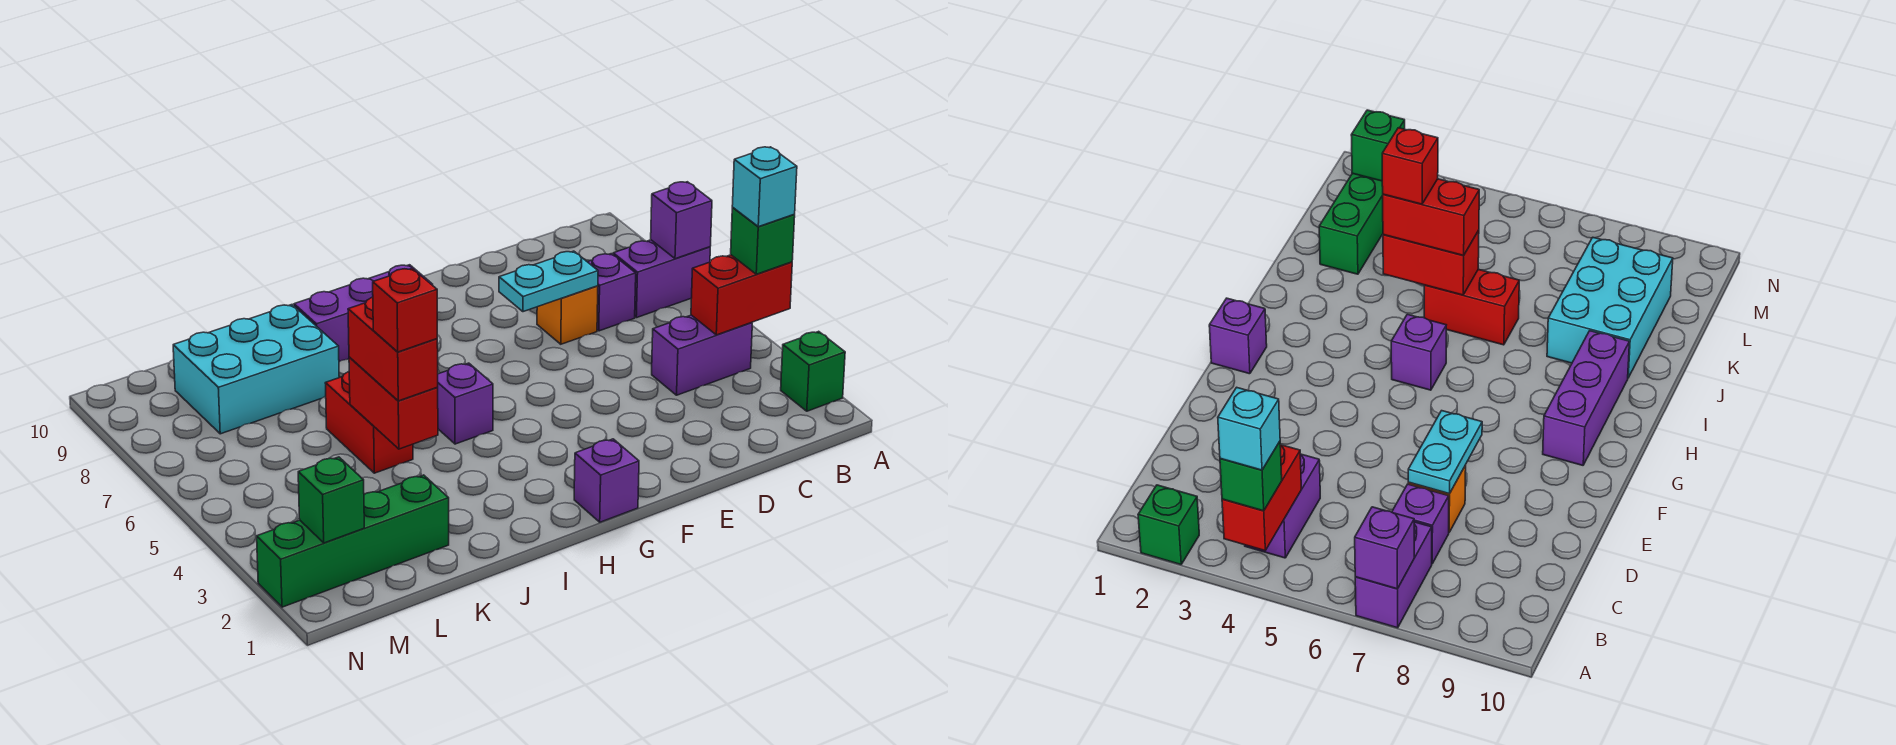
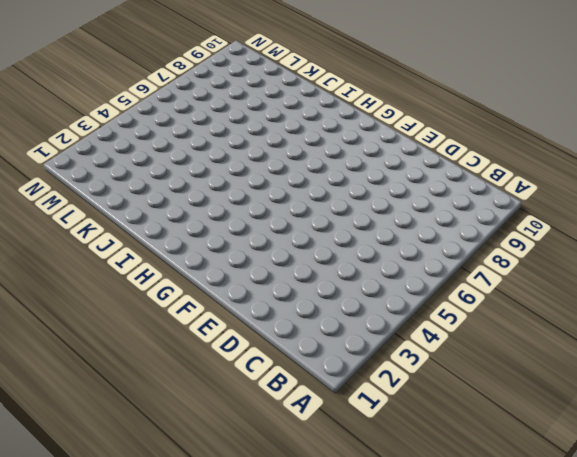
none -> green brick A2 level 1
none -> purple brick A7:B7 level 1
none -> purple brick B4:C4 level 1

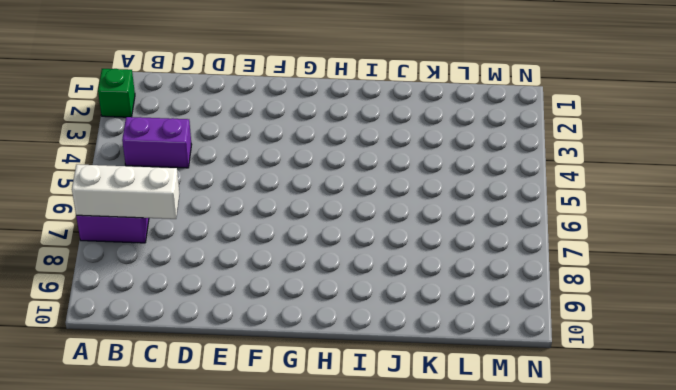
white brick A7:C7 level 2 -> purple brick A7 level 2
none -> purple brick C7 level 1
none -> orange brick D7 level 1
none -> purple brick G1 level 1

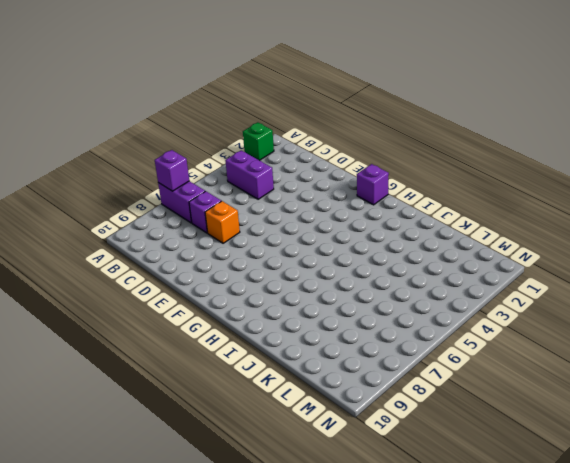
none -> purple brick G9:I9 level 1
none -> purple brick H5 level 1
none -> red brick J5:J6 level 1

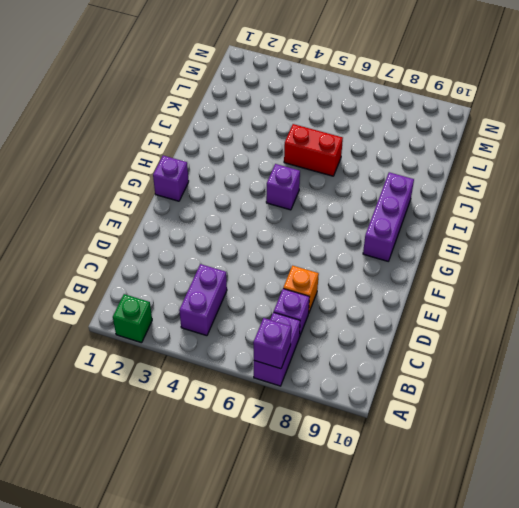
none -> cyan brick J8:L9 level 1
none -> green brick K2:N2 level 1
none -> red brick A4:B4 level 2

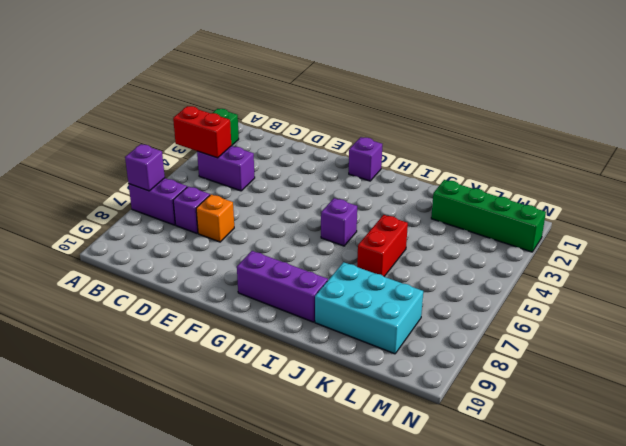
none -> cyan plate D7:E7 level 2
none -> red brick J4:J5 level 2
none -> green brick M2 level 2

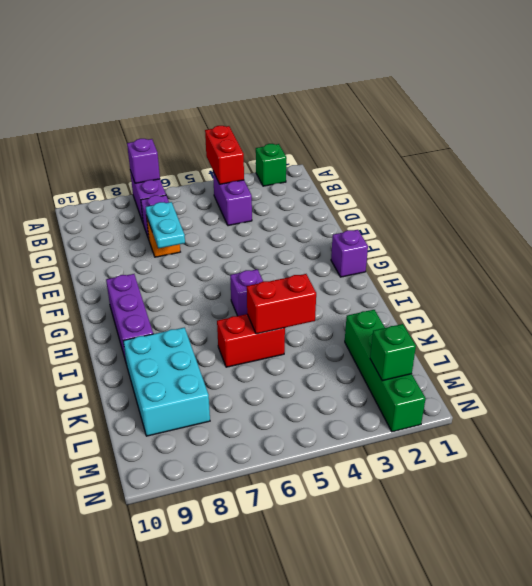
none -> green brick A4 level 3
none -> red brick J4:J5 level 3
none -> cyan brick A4 level 4

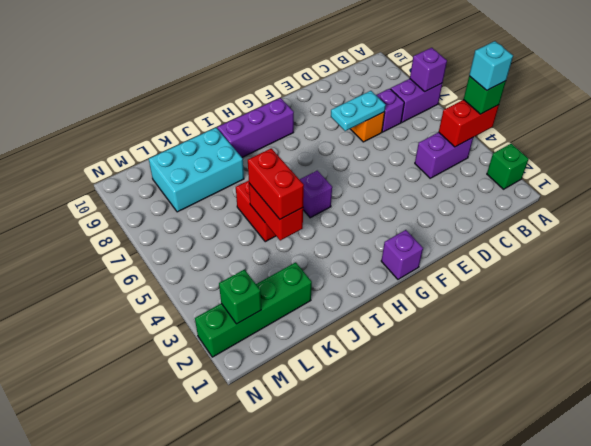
none -> red brick J4 level 4

